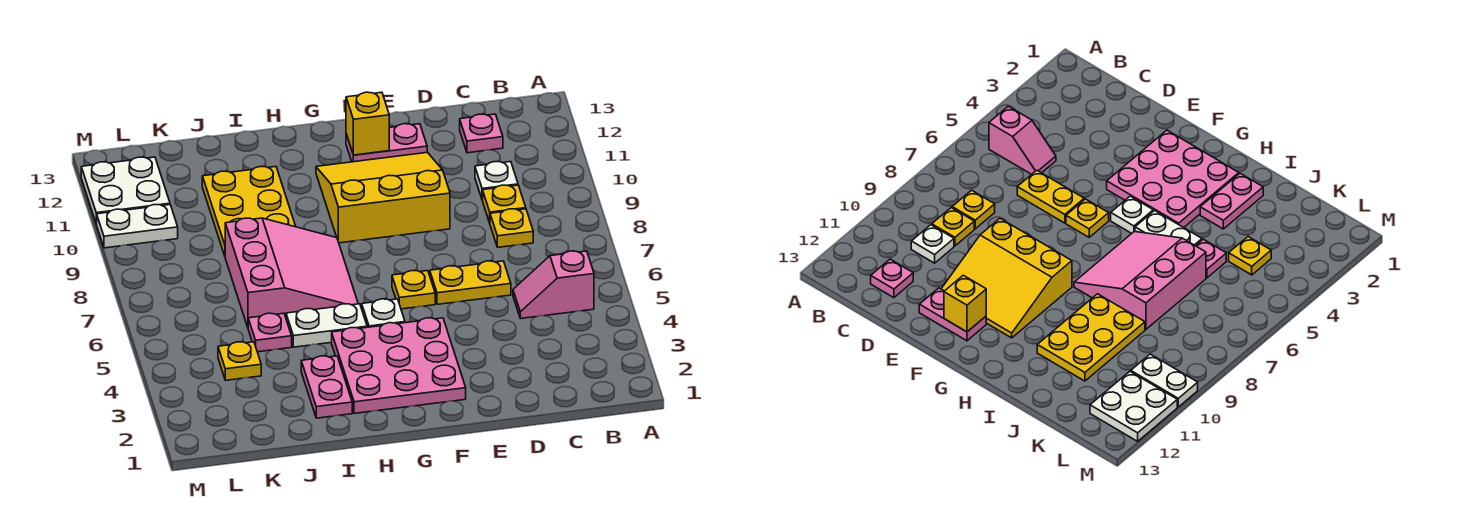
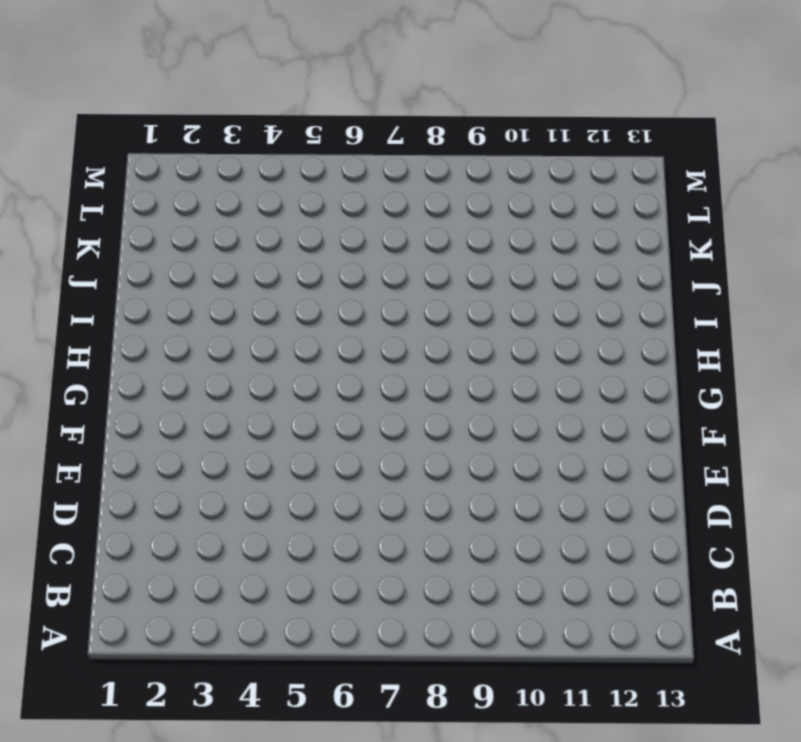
none -> pink slope B5:C5 level 1 top B
none -> yellow plate C8 level 1
none -> yellow plate C9 level 1

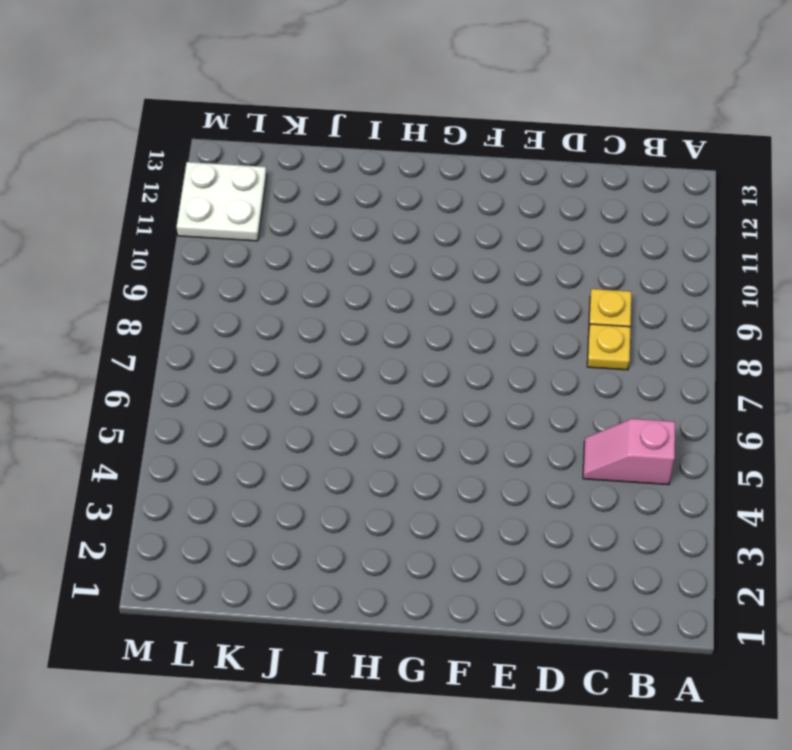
none -> white plate C10 level 1
none -> pink plate C12 level 1
none -> yellow plate D6:E6 level 1

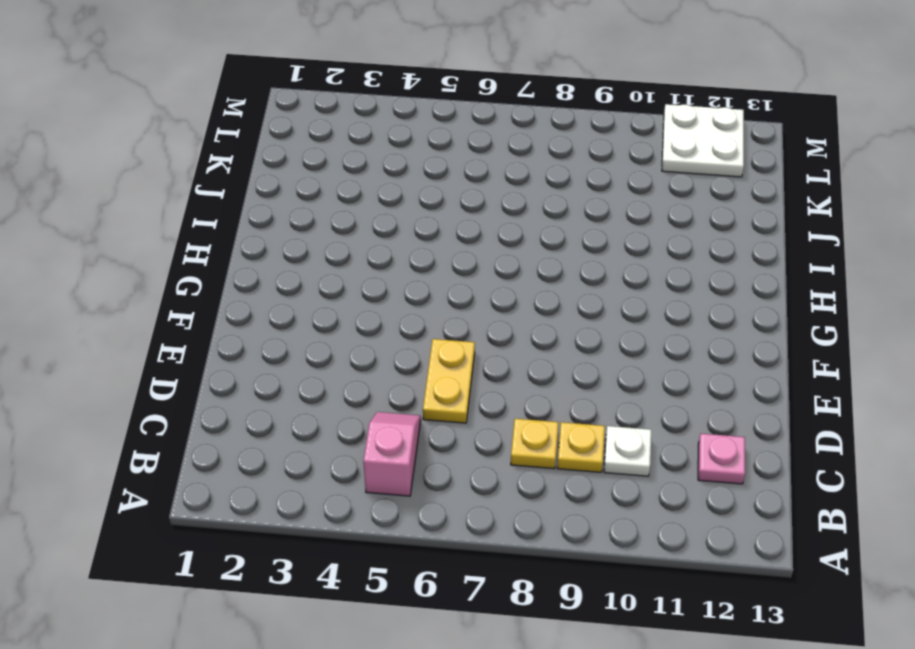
none -> yellow slope E9:G11 level 1 top 9
none -> pink plate E12:F12 level 1
none -> pink plate F2:H4 level 1

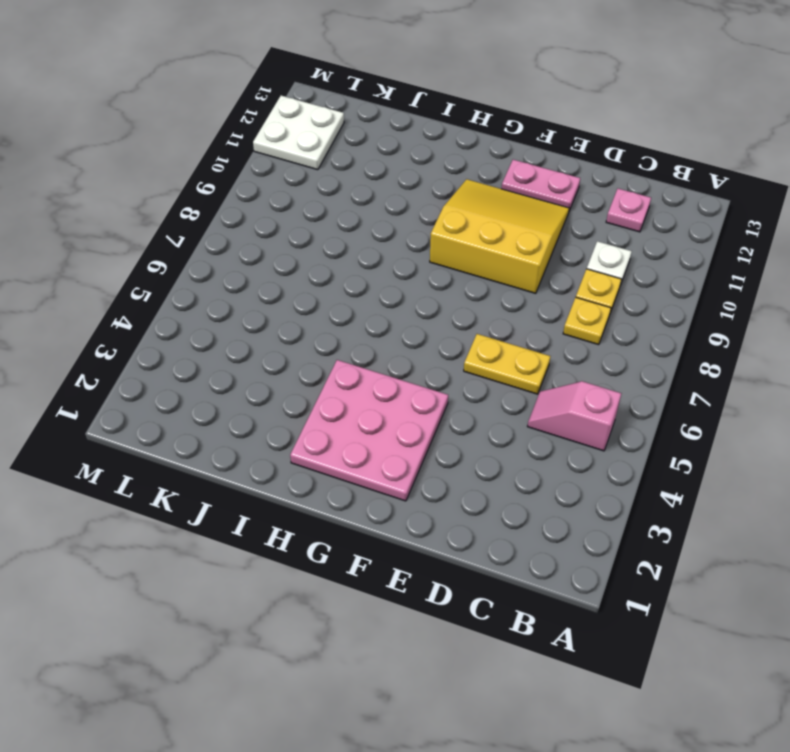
none -> yellow plate F6 level 1
none -> white plate G5 level 1
none -> white plate H5:I5 level 1

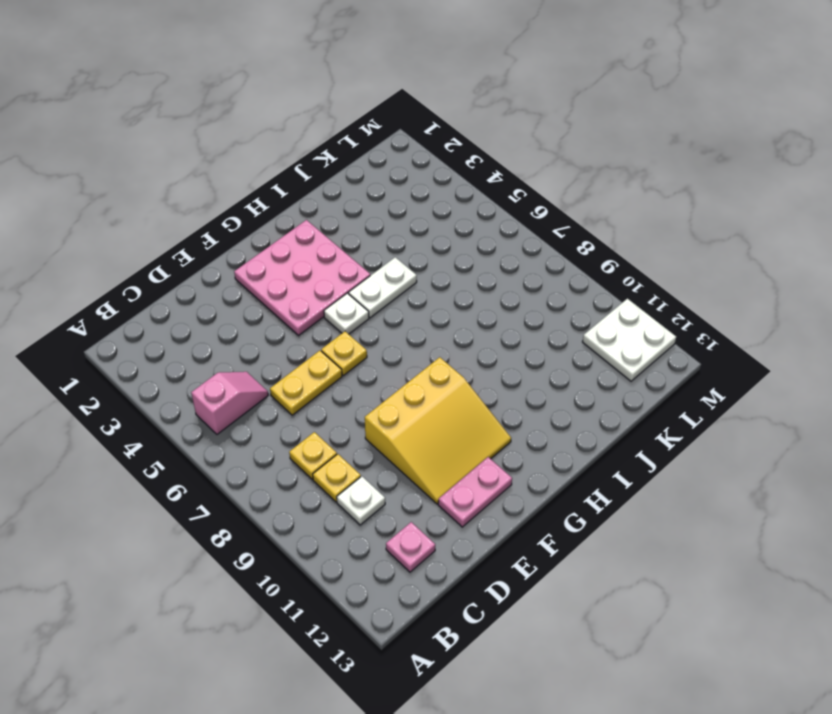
none -> pink slope H6:J8 level 1 top J
none -> pink plate I2:I3 level 1
none -> yellow plate I9:J11 level 1

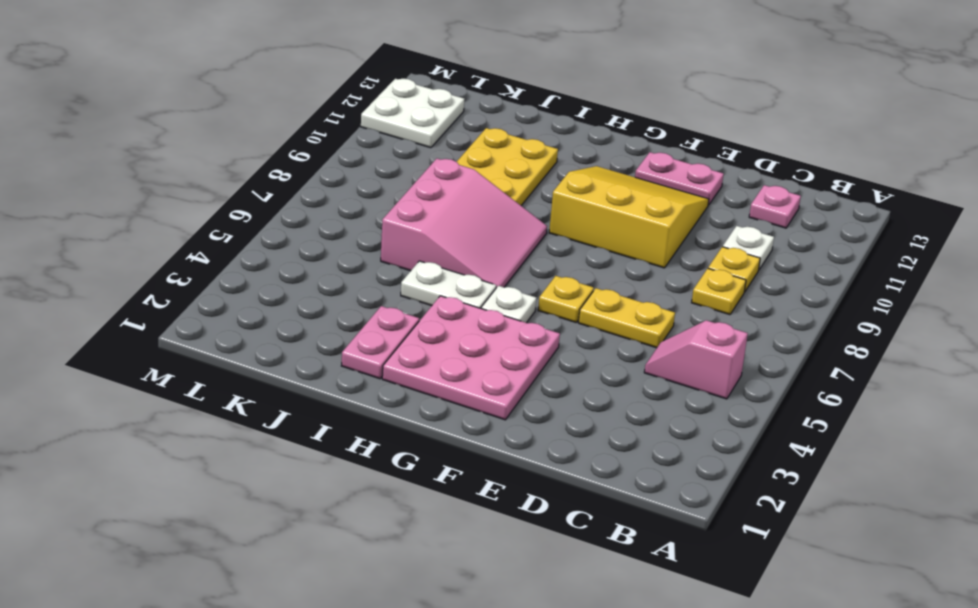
none -> pink plate J5 level 1
none -> yellow plate K4 level 1
none -> white plate L10:M10 level 1

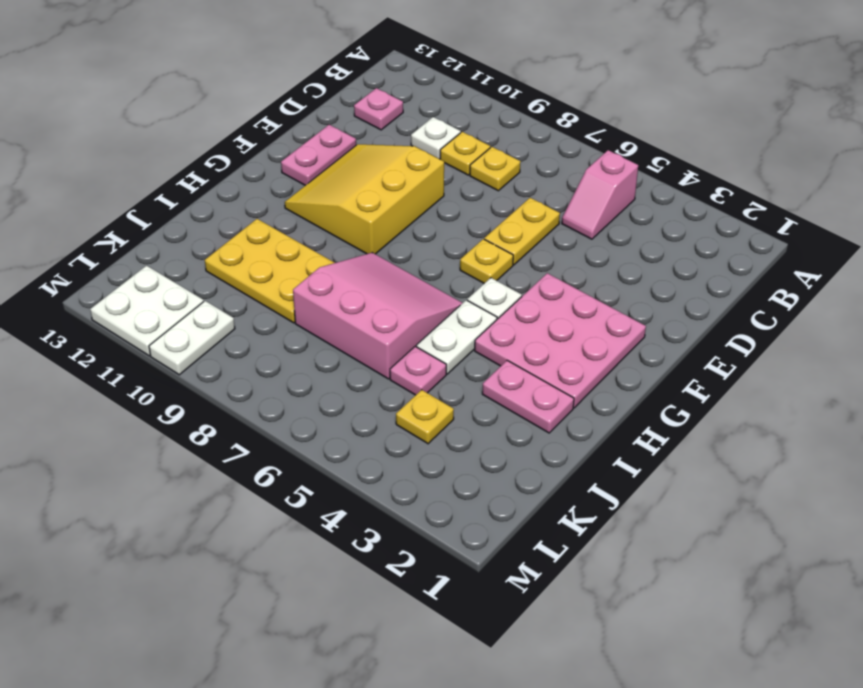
none -> yellow brick F12 level 2

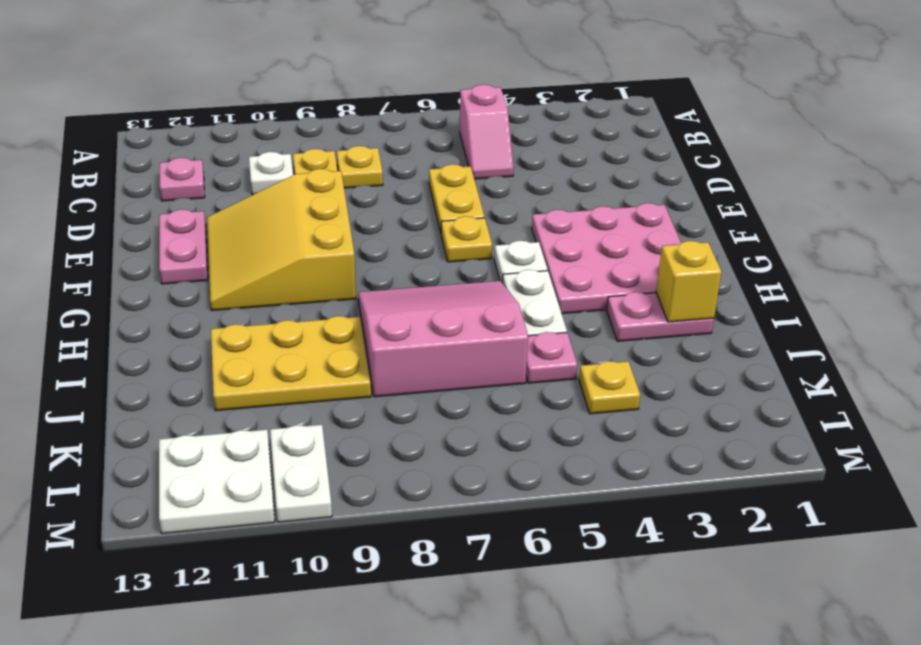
yellow brick I2 level 2 -> yellow brick F12 level 2

